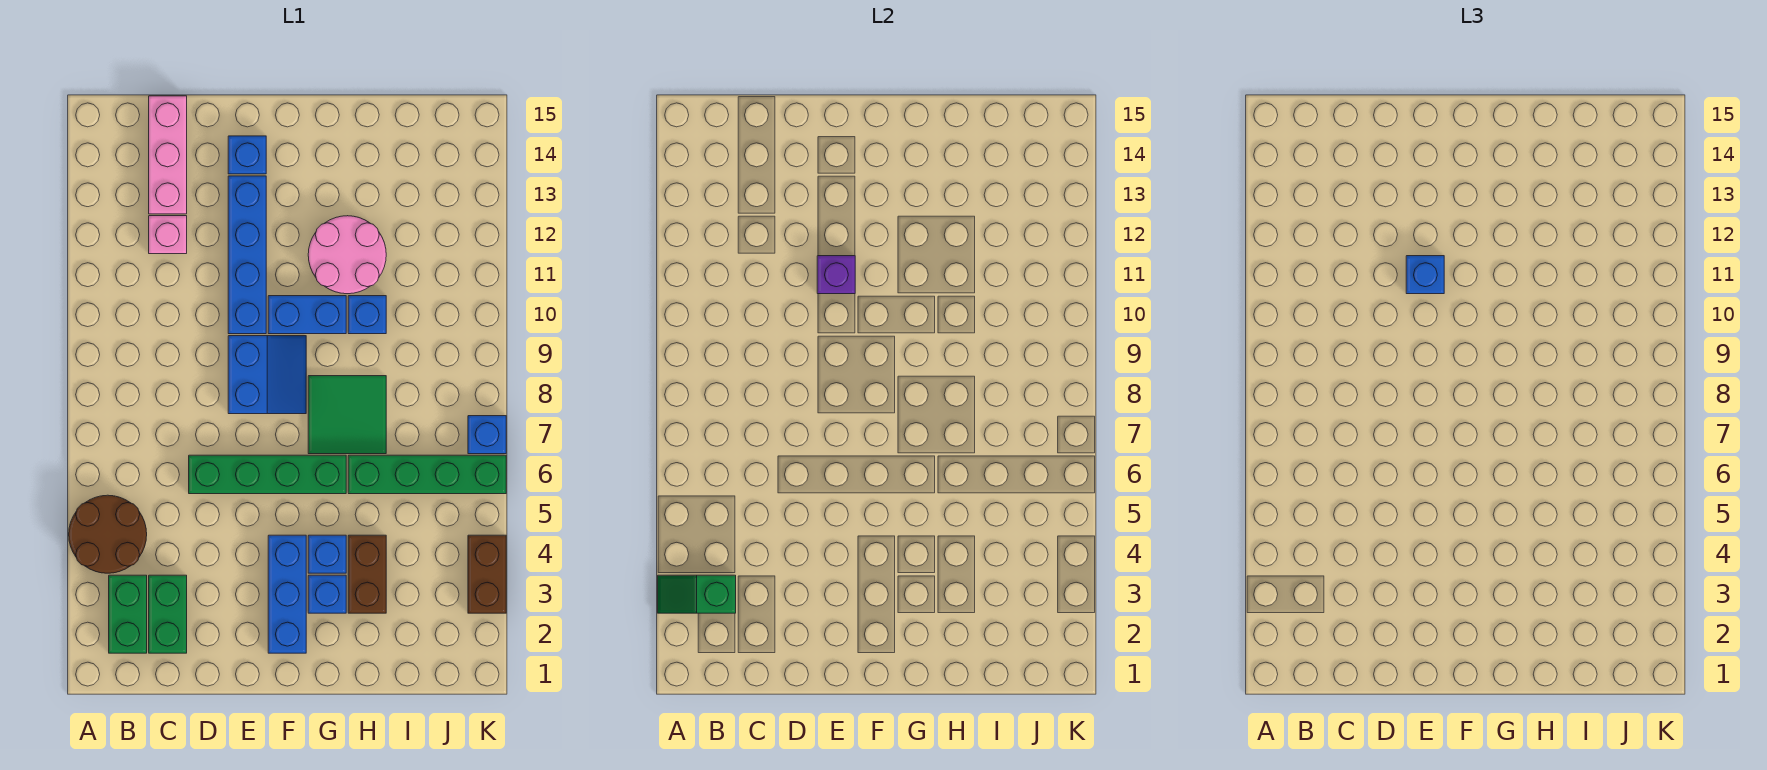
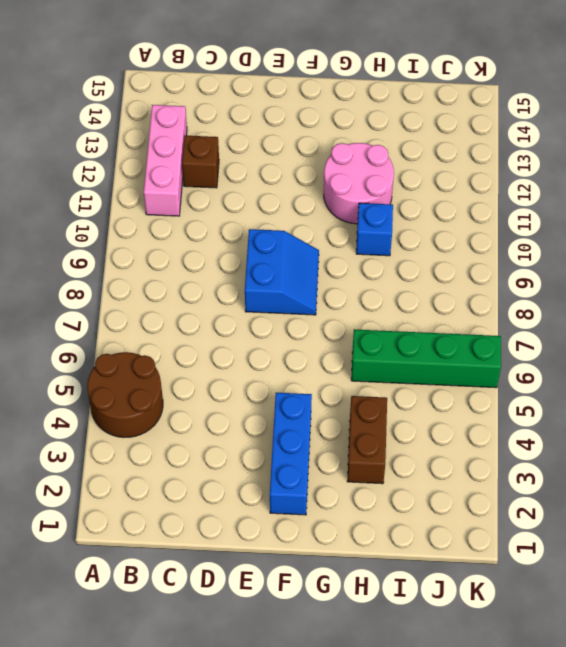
pink brick B11:B13 level 1 -> pink brick C13:C15 level 1
brown brick C12 level 1 -> pink brick C12 level 1
none -> green brick B2:B3 level 1
none -> green brick C2:C3 level 1
none -> green brick D6:G6 level 1

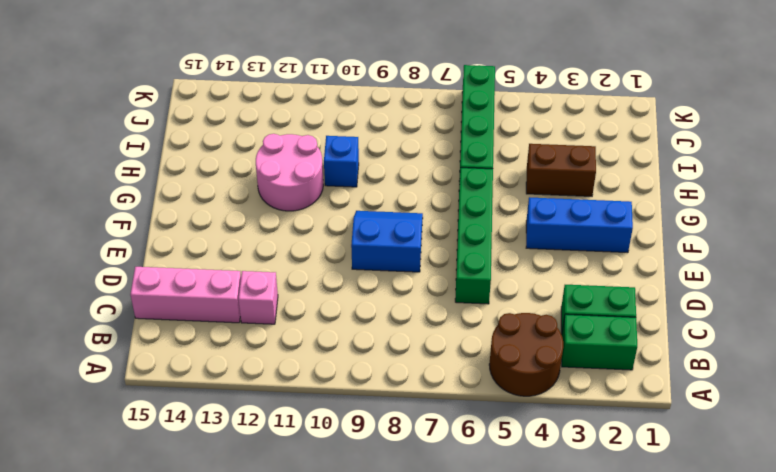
none -> blue brick E10:E13 level 1
none -> blue brick E14 level 1
none -> blue brick F10:G10 level 1

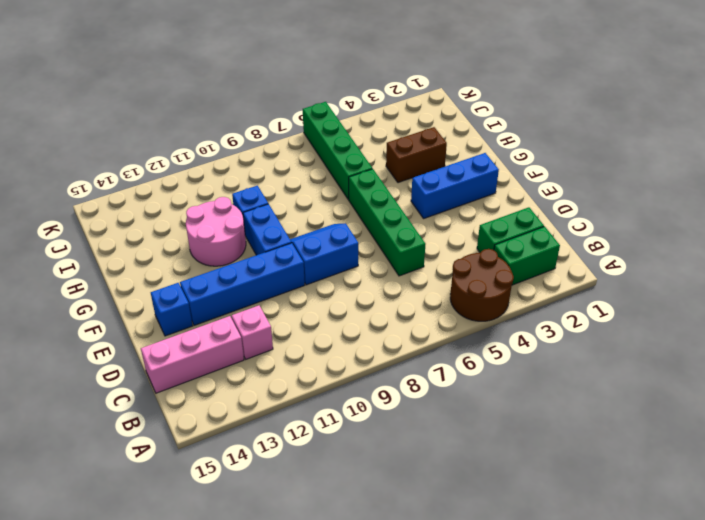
none -> blue brick G3 level 1
none -> blue brick G4 level 1
none -> green tile G7:H8 level 1

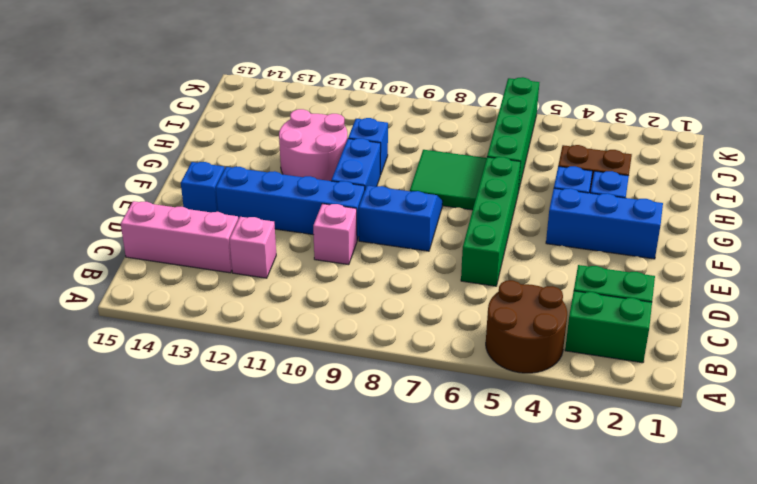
pink brick D10 level 1 -> none
none -> brown brick K3:K4 level 1
none -> blue brick K7 level 1
none -> green slope A3:B3 level 2 top B

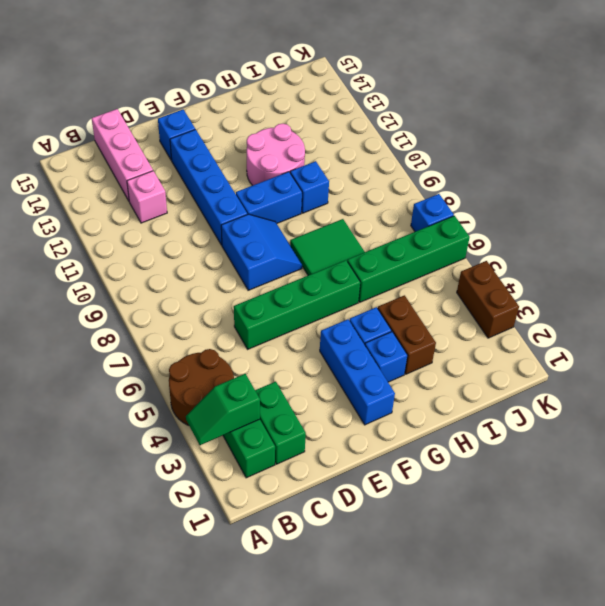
none -> purple brick E11 level 2
none -> blue brick E11 level 3

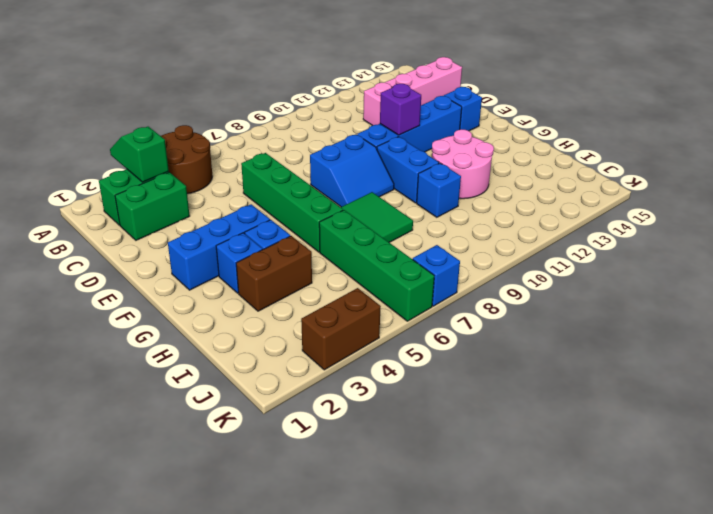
none -> blue brick E11 level 3

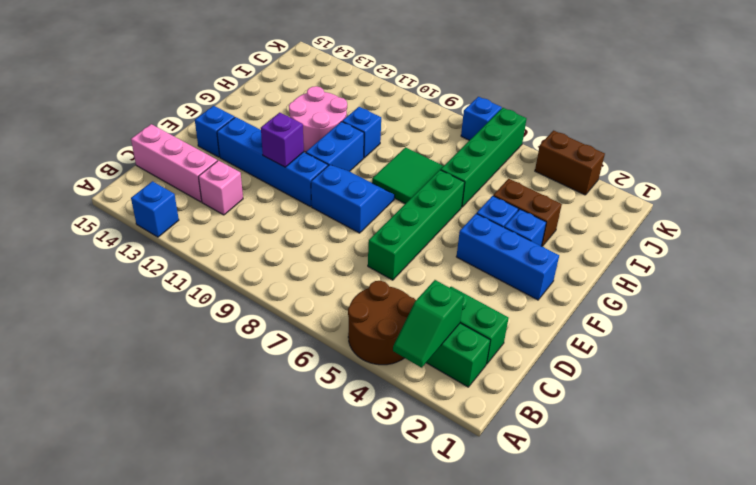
blue brick A13 level 1 -> blue brick E11 level 3

